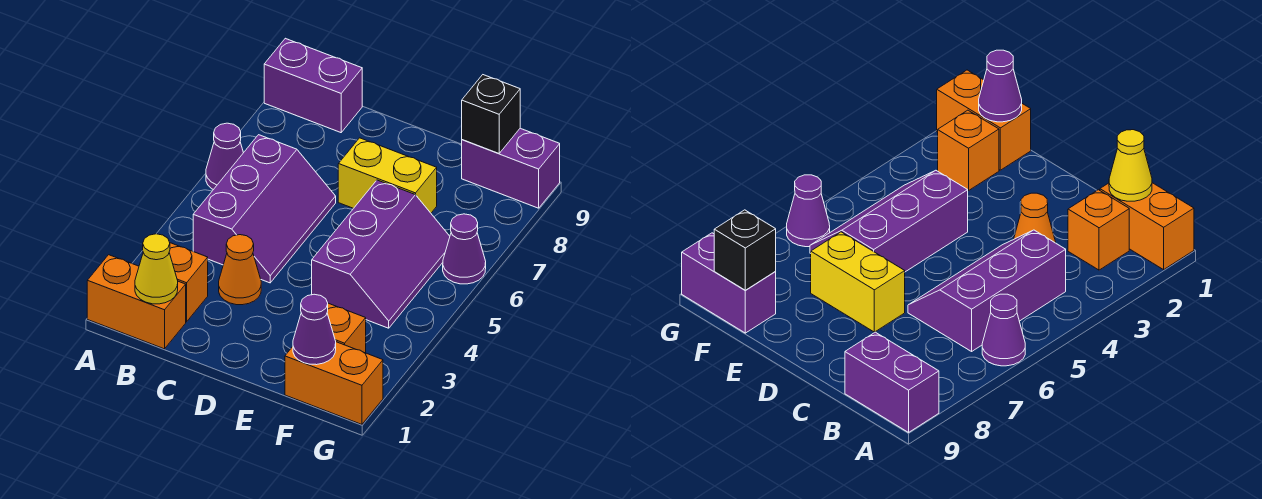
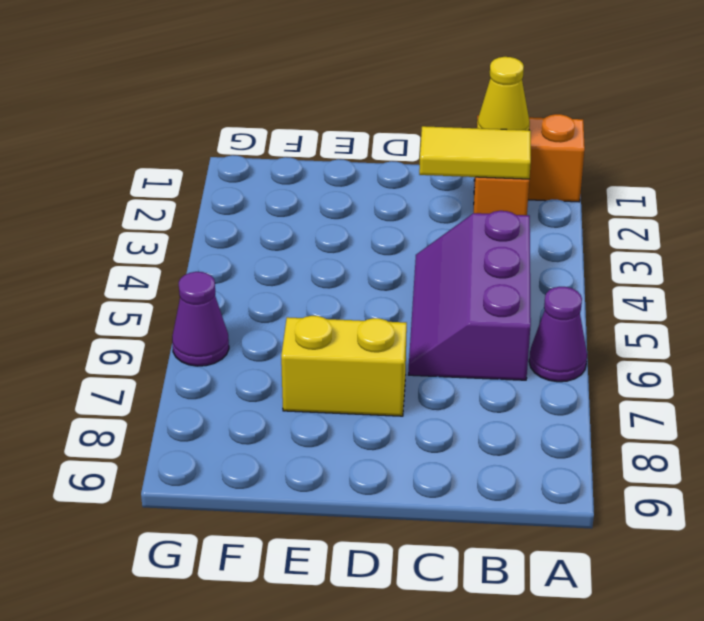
yellow tile B2:C2 level 2 -> none
none -> purple brick A9:B9 level 1
none -> orange cone C3 level 1
none -> purple slope E4:F6 level 1 top E

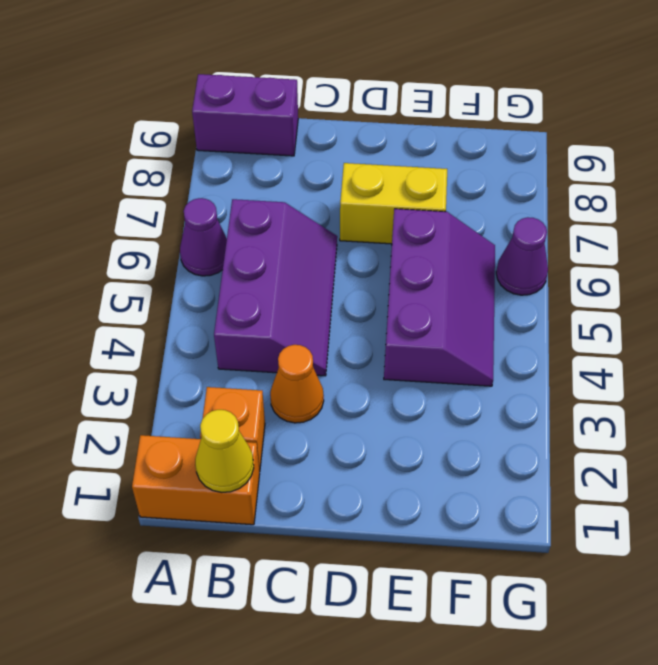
none -> orange brick F1:G1 level 1
none -> orange brick F2 level 1
none -> purple brick F9:G9 level 1

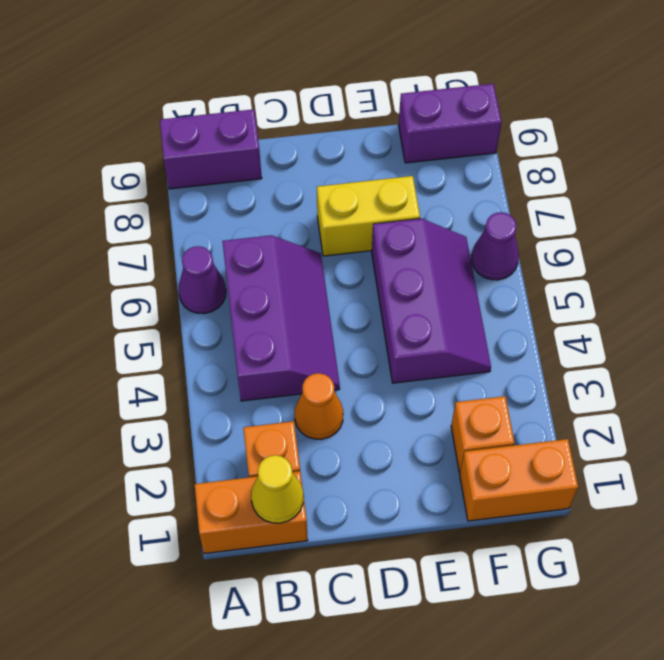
none -> purple cone F1 level 2
none -> black brick F9 level 2

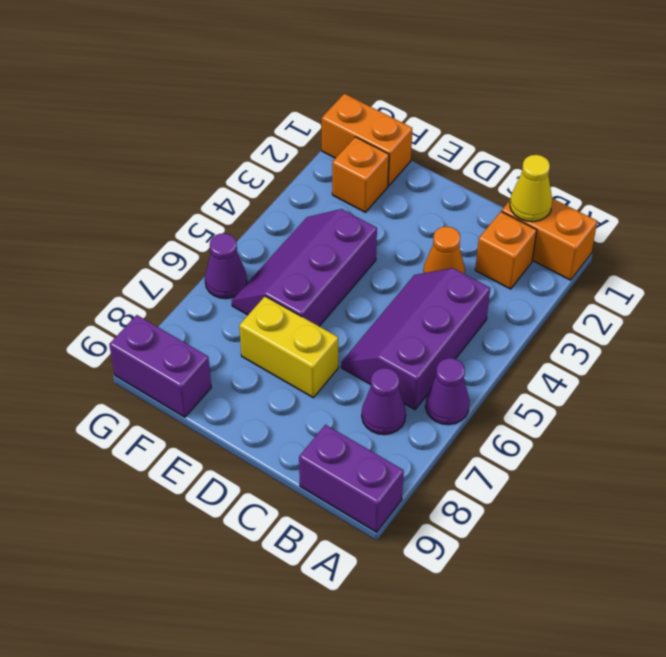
purple cone B7 level 1 -> purple cone F1 level 2
none -> black brick F9 level 2

